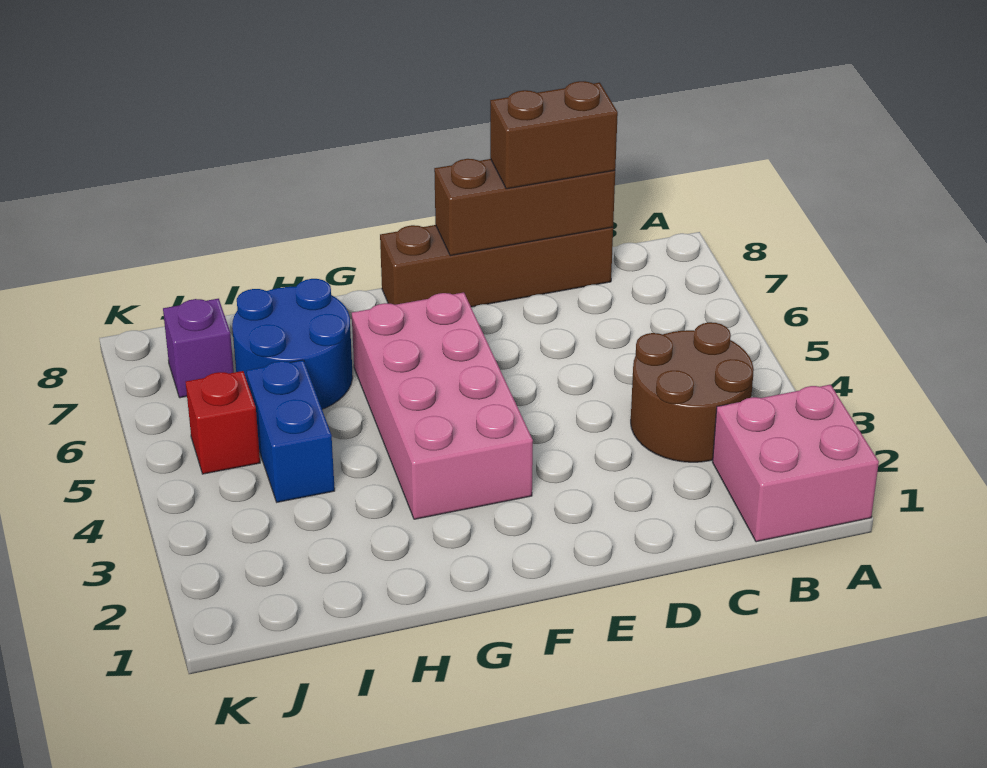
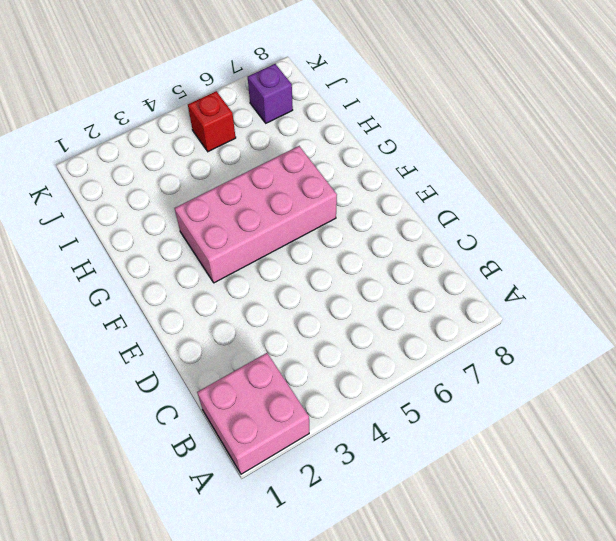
none -> brown round brick B3:C4 level 1
none -> brown brick C8:F8 level 1

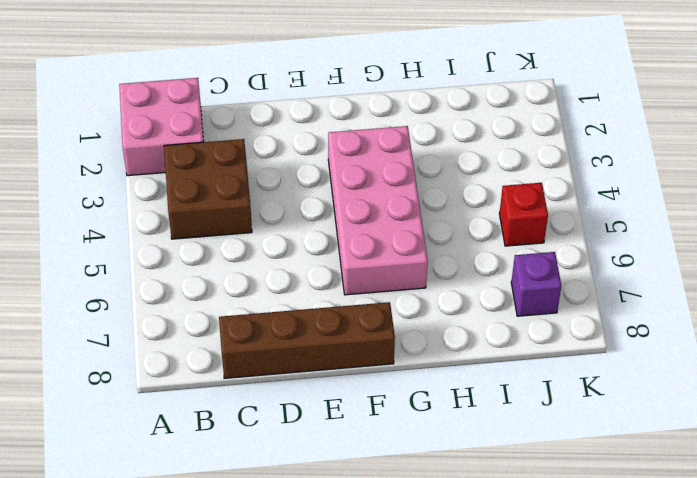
brown brick B3:C4 level 1 -> brown round brick B3:C4 level 1
none -> blue round brick H6:I7 level 1
none -> blue brick I4:I5 level 1

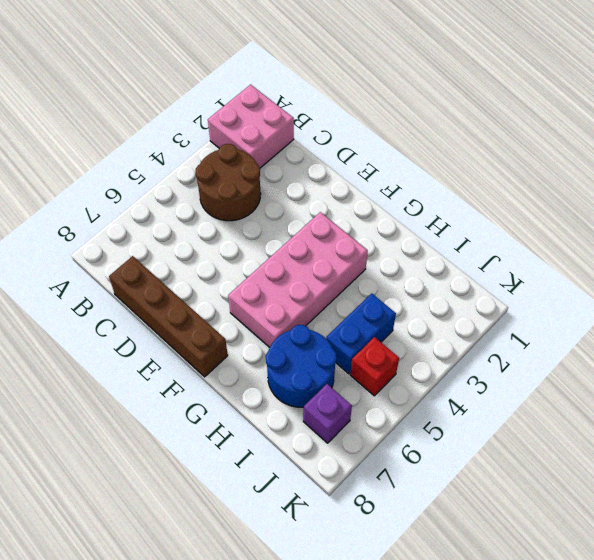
none -> brown brick C8:E8 level 2
none -> brown brick C8:D8 level 3

